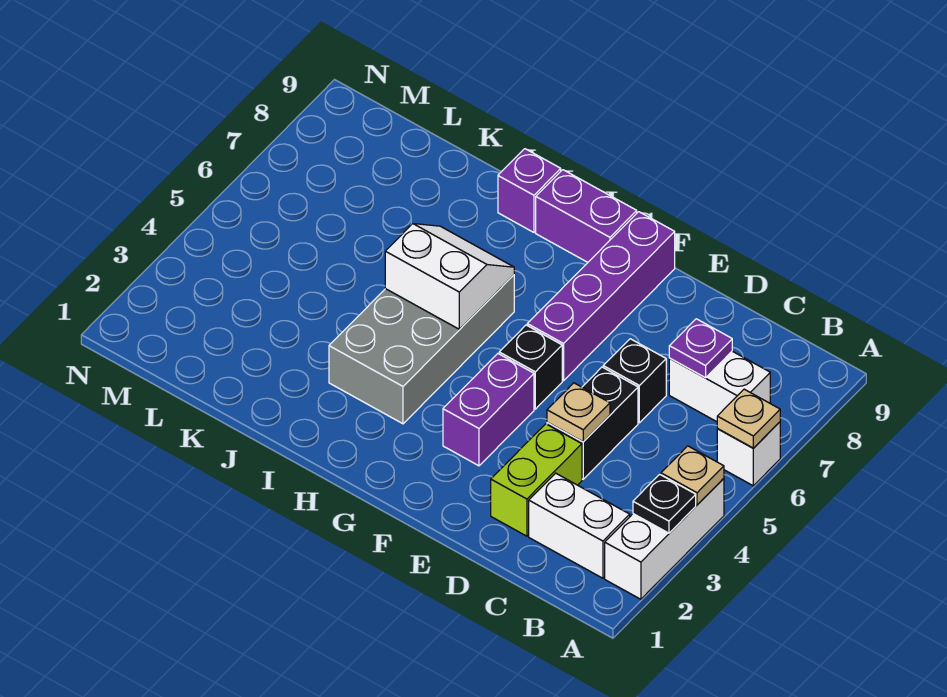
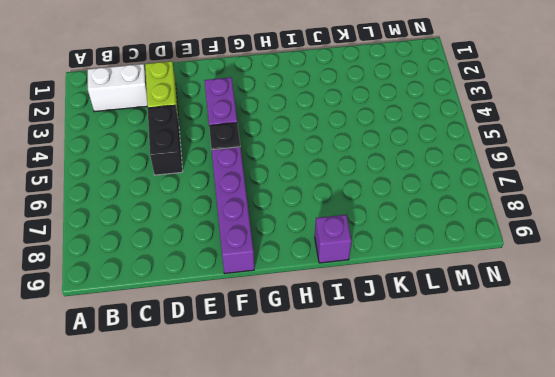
none -> white brick A2:A4 level 1
none -> white brick A6 level 1
none -> white brick B7:C7 level 1

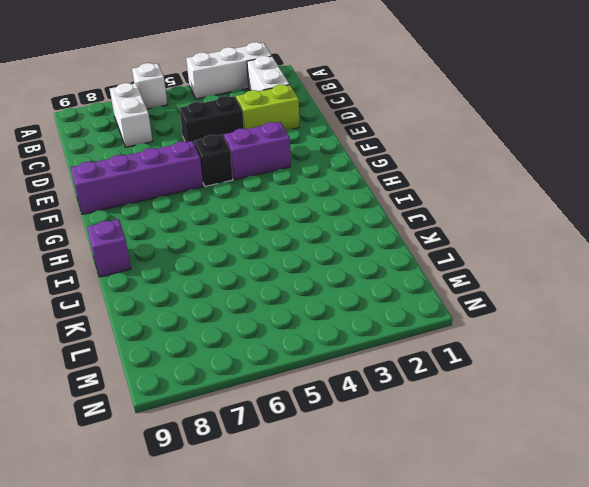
none -> black brick D6 level 1
none -> purple brick G9:H9 level 1
none -> grey brick H3:I6 level 1

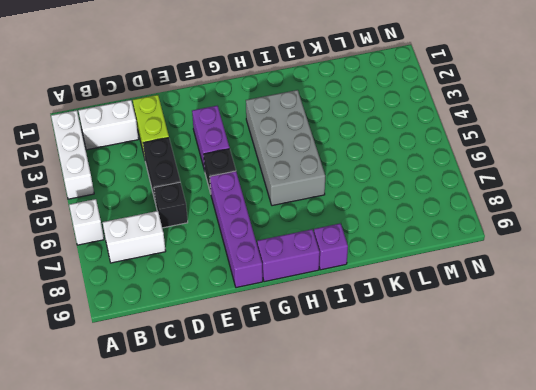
none -> black plate A3 level 2
none -> tan plate A4 level 2
none -> tan plate A6 level 2

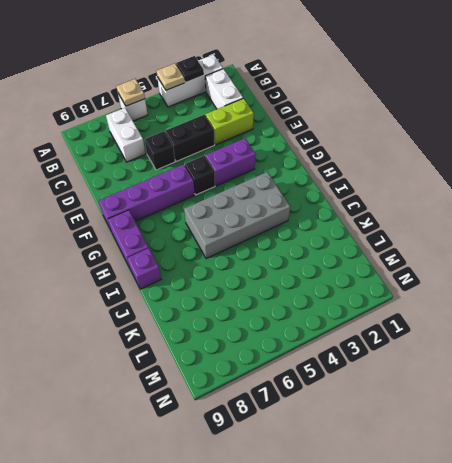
none -> purple plate C7 level 2
none -> tan plate D4 level 2
none -> white slope H5:I6 level 2 top 5

